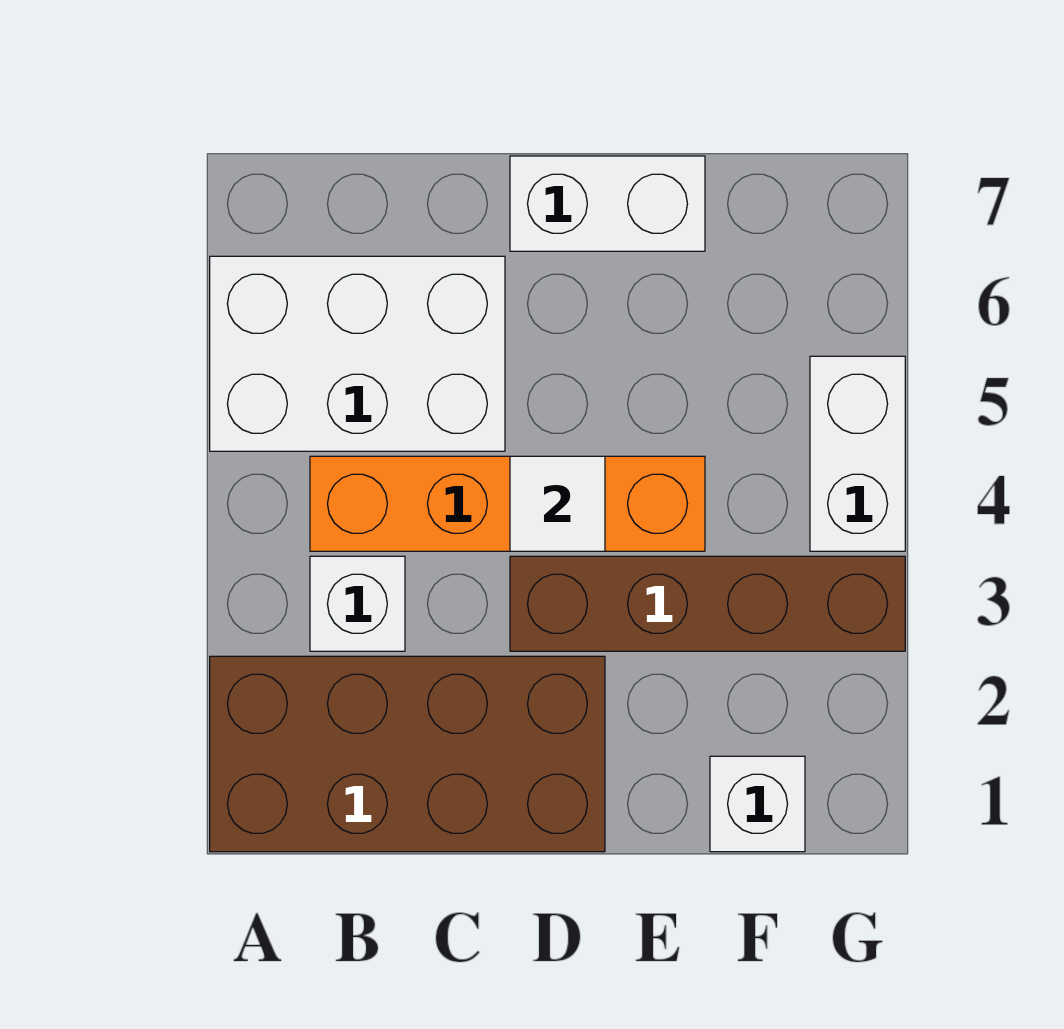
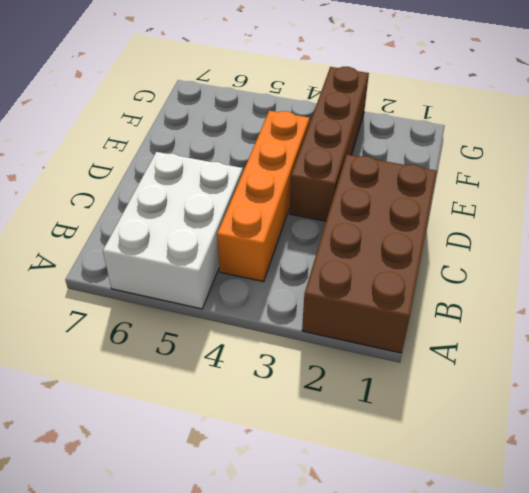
none -> white brick B3 level 1
none -> white brick D7:E7 level 1

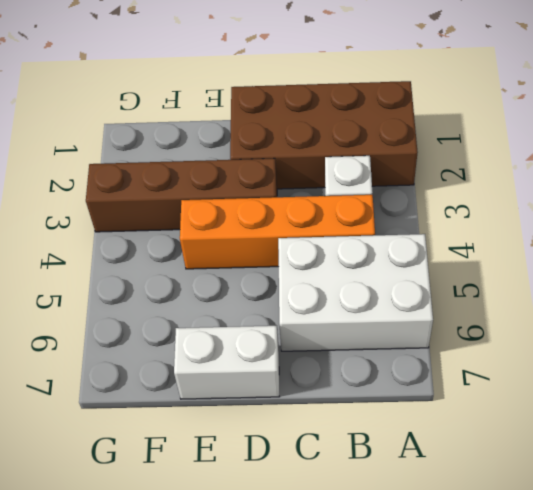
none -> white brick F1 level 1
none -> white brick G4:G5 level 1

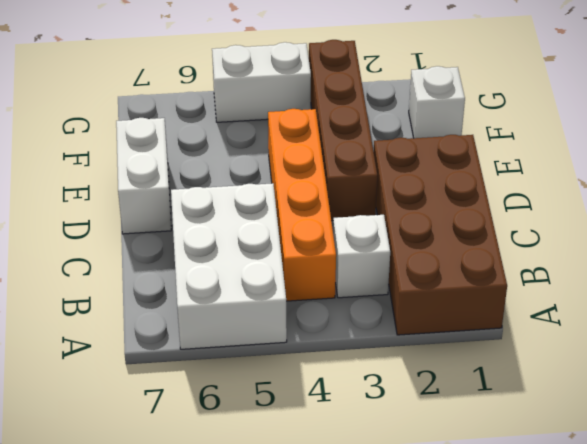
none -> white tile D4 level 2

